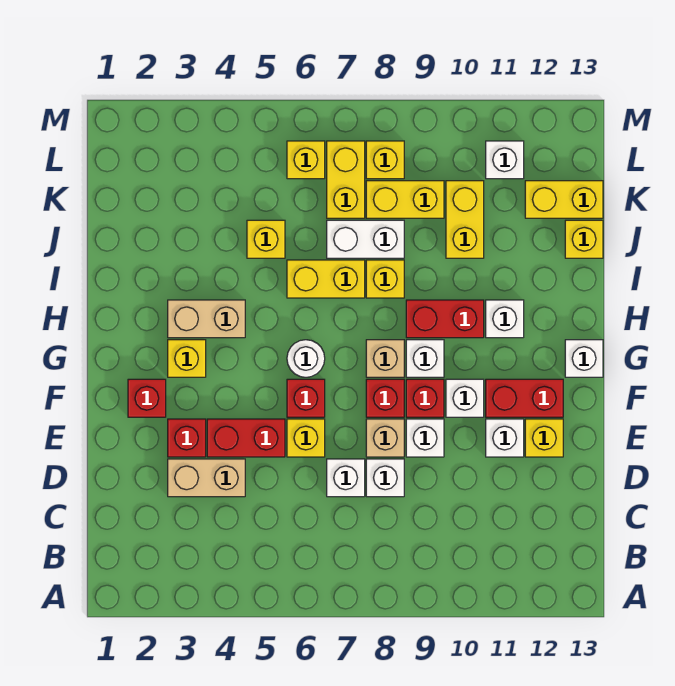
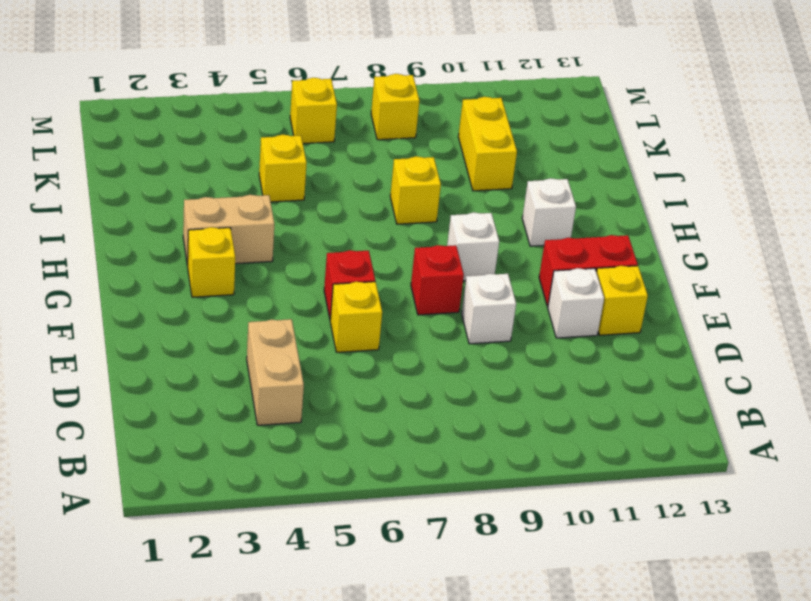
tan brick C4:D4 level 1 -> tan brick D3:D4 level 1
none -> white brick D7 level 1
none -> white brick D8 level 1
none -> red brick E3 level 1
none -> red brick E4:E5 level 1

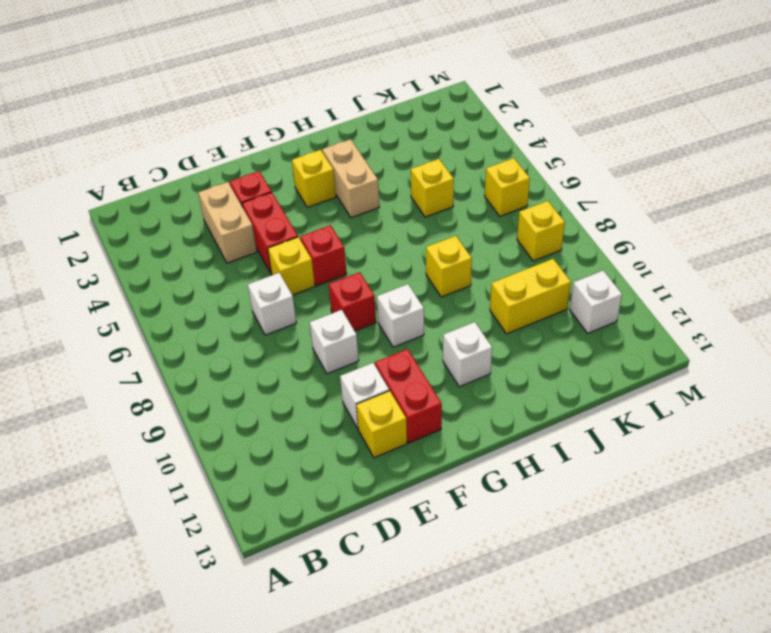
none -> white brick D8 level 1
none -> tan brick E8 level 1
none -> red brick F2 level 1
none -> red brick F9 level 1

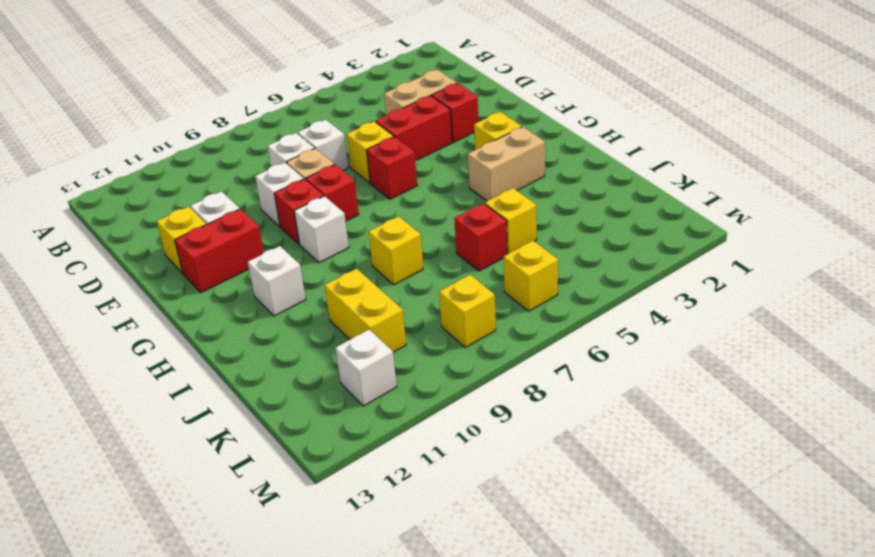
red brick J6 level 1 -> red brick F2 level 1
none -> white brick F10 level 1
none -> white round brick G6 level 1
none -> tan brick G8 level 1
none -> white brick G13 level 1

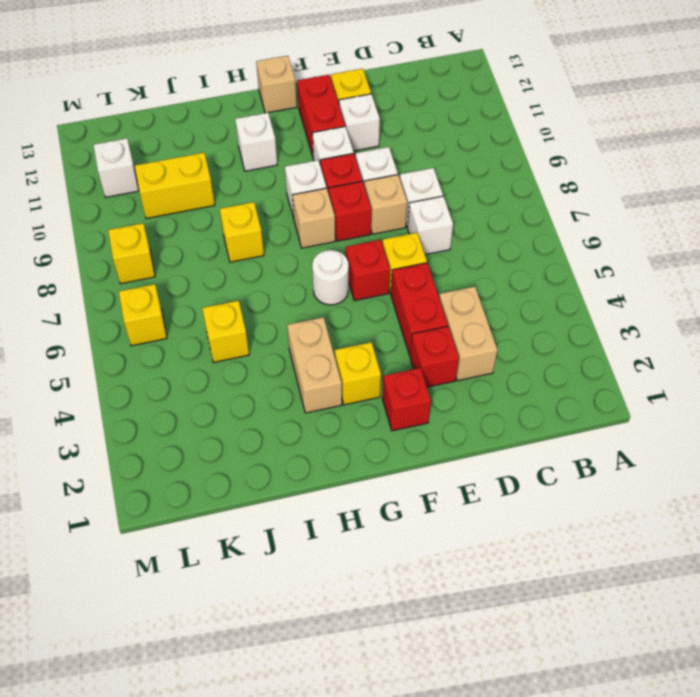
tan brick G13 level 1 -> white brick G13 level 1
none -> red brick H9:H10 level 1
none -> yellow brick I6:I7 level 1
none -> white brick J7:J8 level 1
none -> yellow brick J13 level 1

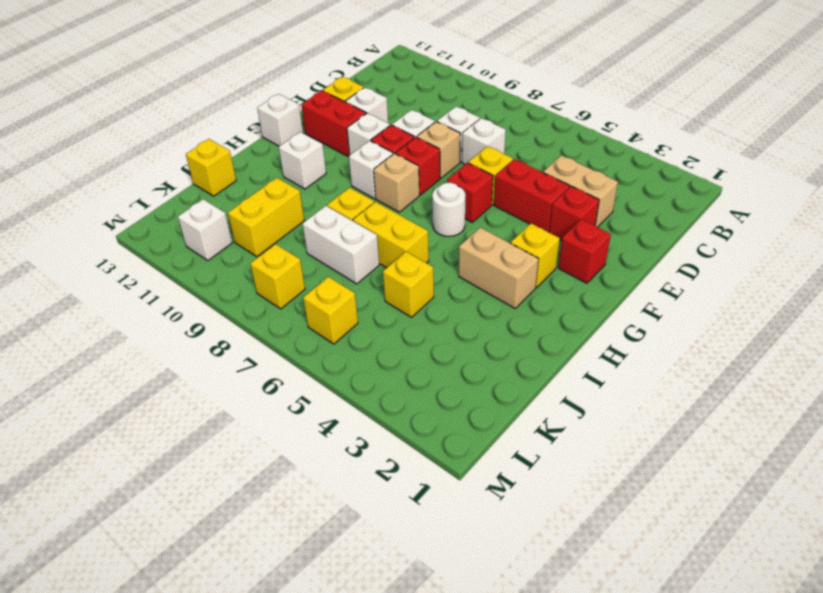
none -> red brick H9:H10 level 1
none -> yellow brick K7:L7 level 1
none -> yellow brick K8:K9 level 1
none -> yellow brick K12:K13 level 1

